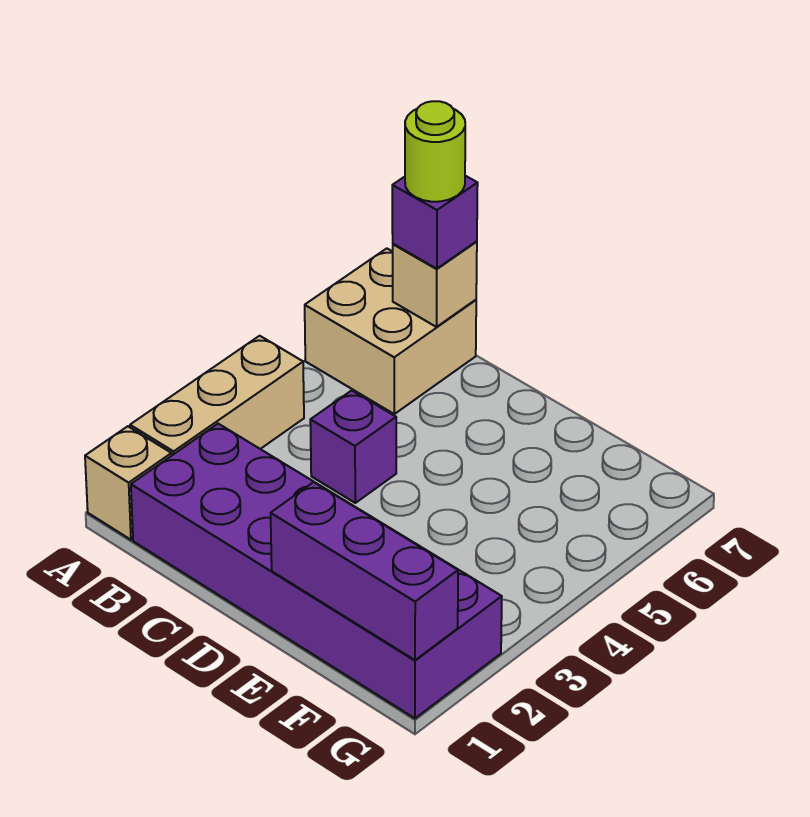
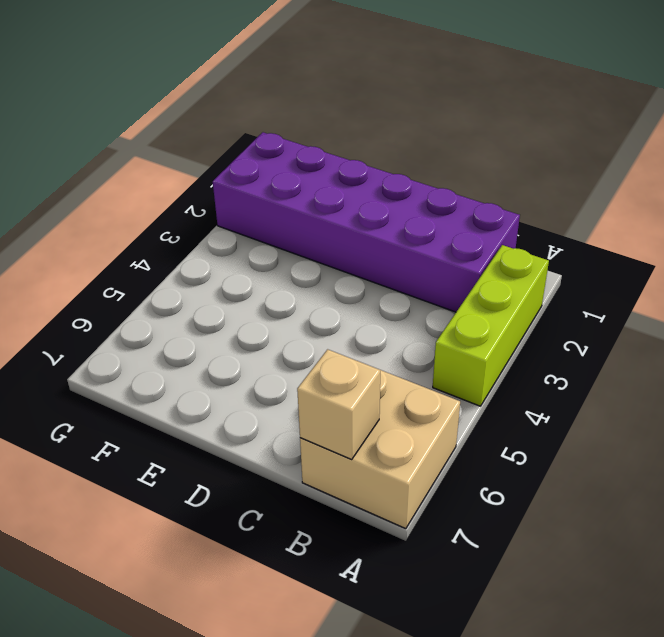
lime brick A2:A4 level 1 -> tan brick A2:A4 level 1
none -> tan brick A1 level 1
none -> purple brick C4 level 1

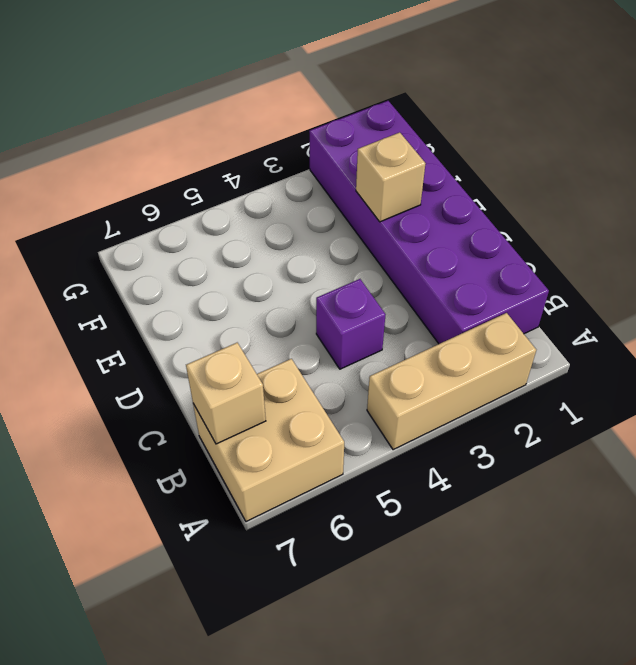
tan brick E2 level 2 -> tan brick A1 level 1
none -> purple brick E1:G1 level 2
none -> purple brick B7 level 3

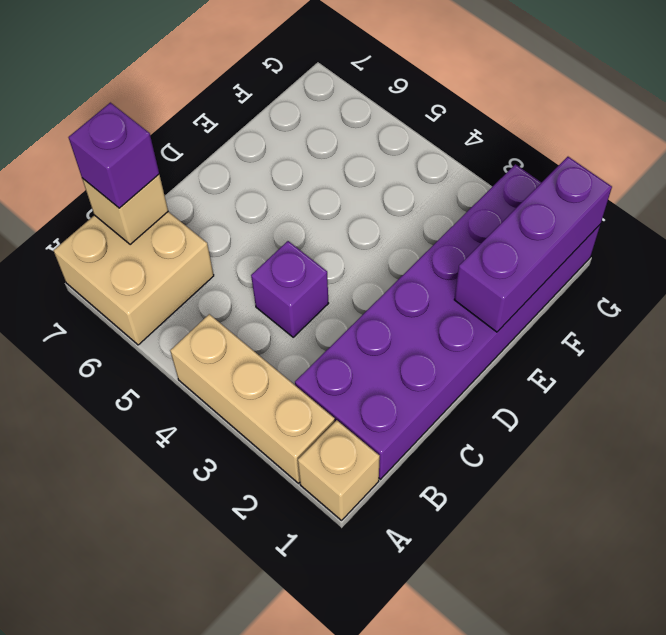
none -> lime round brick B7 level 4

